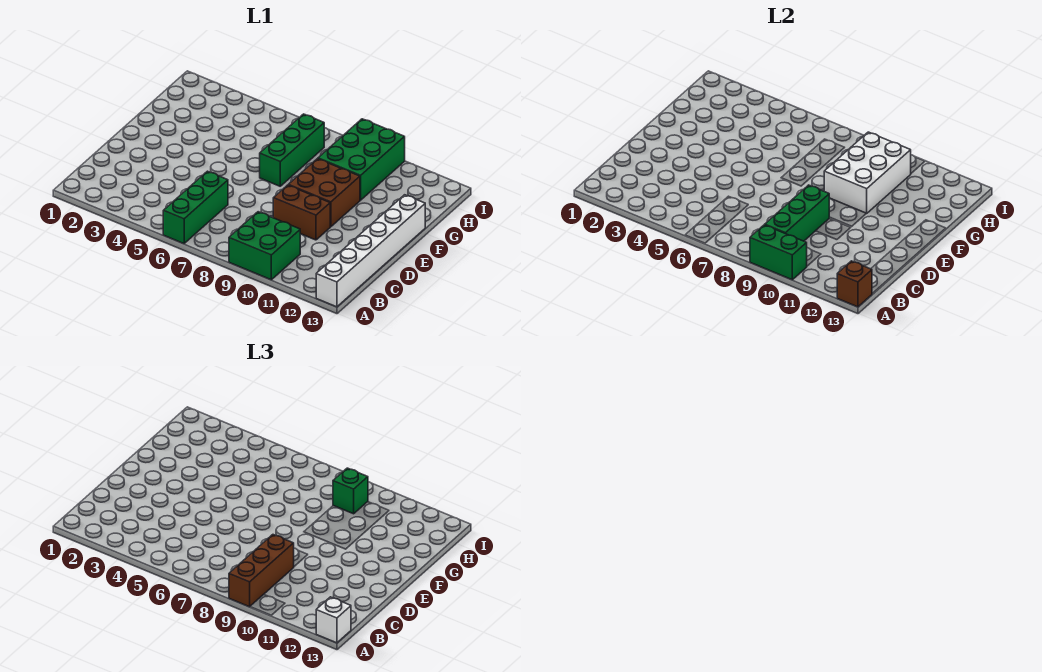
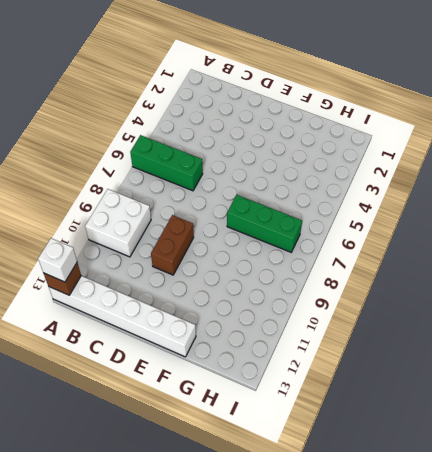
white brick A9:B10 level 1 -> green brick A9:B10 level 1
none -> brown brick E9:F10 level 1
none -> green brick G9:I10 level 1
none -> green brick A9:A10 level 2

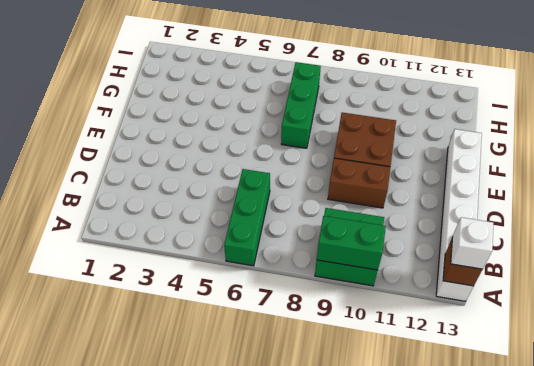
none -> green brick G9:I10 level 1
none -> green brick B9:D9 level 2
none -> white brick F9:H10 level 2

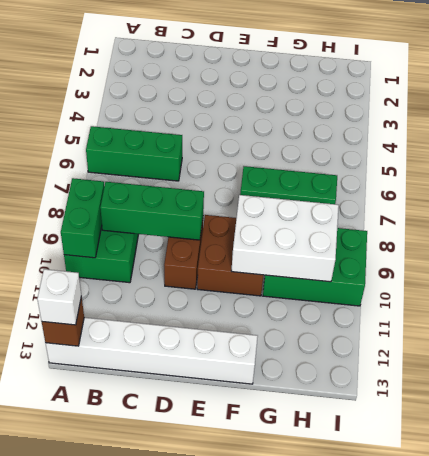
none -> brown brick A9:C9 level 3
none -> green brick H9 level 3

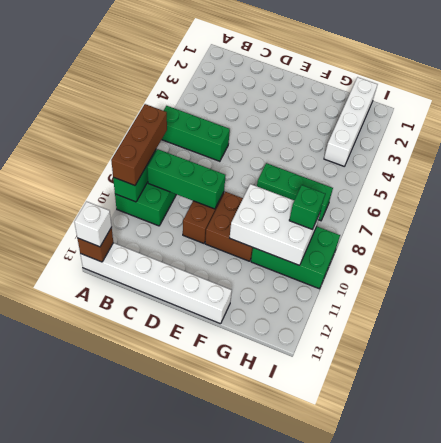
brown brick A8:A10 level 3 -> brown brick A9:C9 level 3
white brick H1:H4 level 1 -> none

